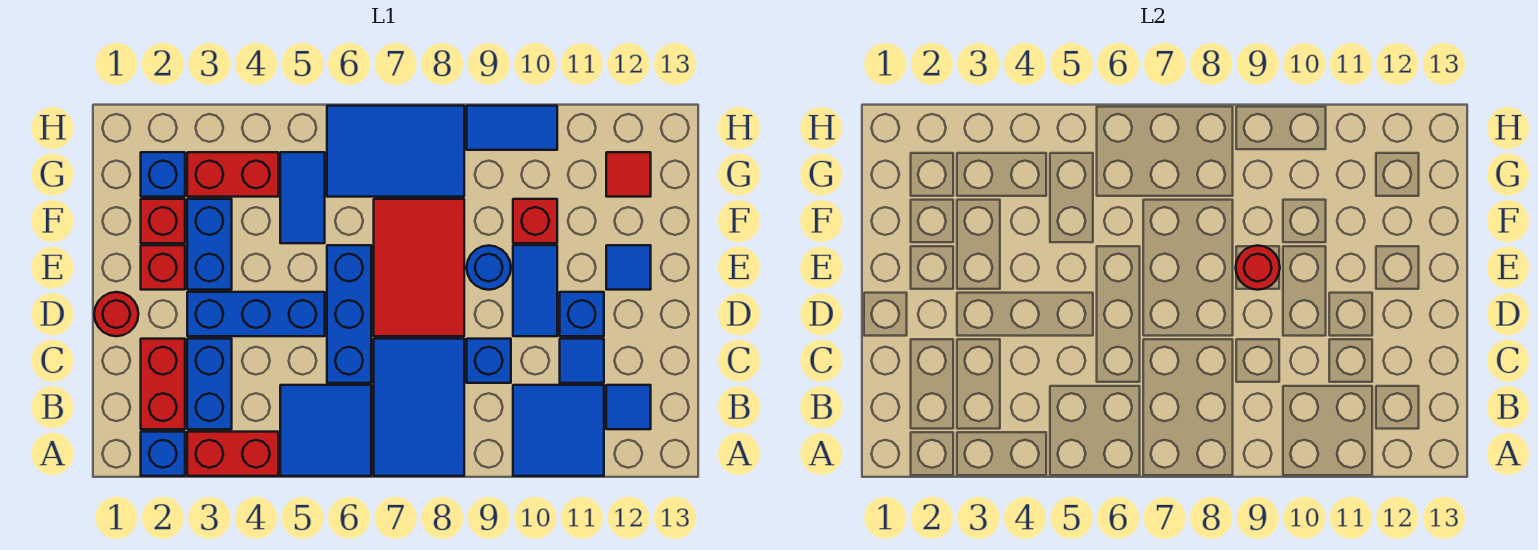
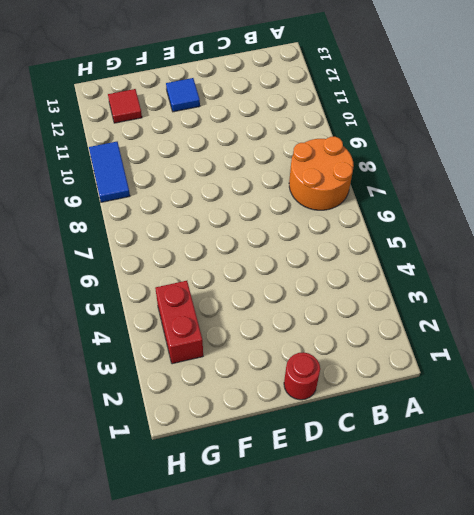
orange round brick A7:B8 level 1 -> blue tile A7:C8 level 1
none -> blue brick A2 level 1
none -> red brick A3:A4 level 1
none -> blue tile A5:B6 level 1

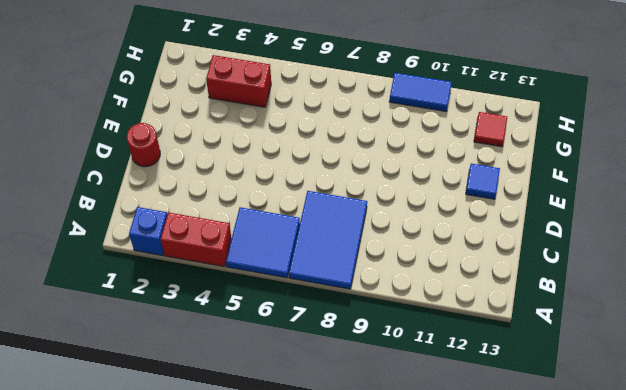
none -> blue tile A10:B11 level 1
none -> red brick B2:C2 level 1
none -> blue brick B3:C3 level 1

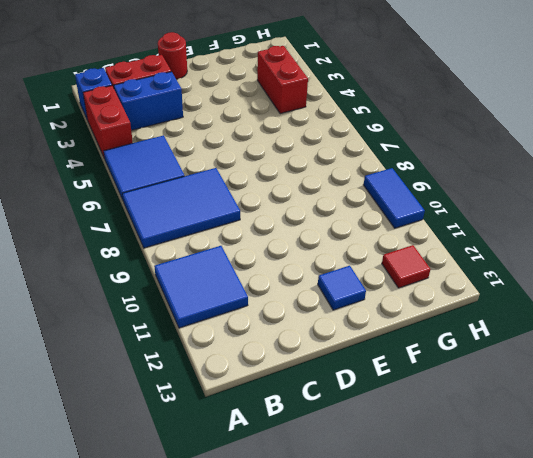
none -> blue tile B12 level 1
none -> blue brick C6:E6 level 1
none -> blue brick C9 level 1

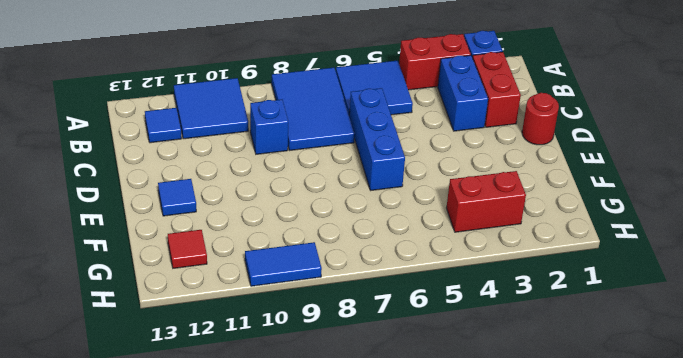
none -> blue tile C11 level 1
none -> blue brick D3:D5 level 1
none -> red tile D7:F8 level 1

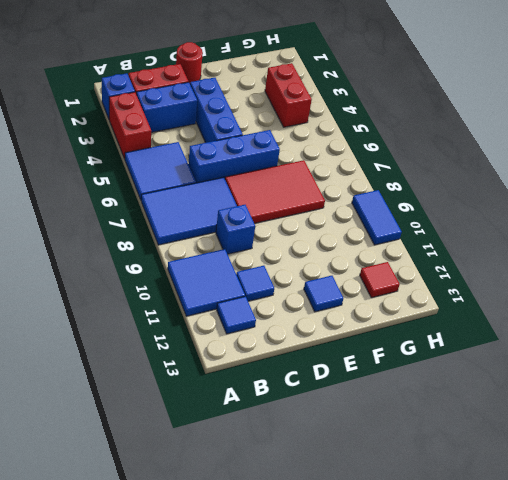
none -> blue tile D10:E10 level 1
none -> blue brick D11 level 1
none -> red brick E2 level 1

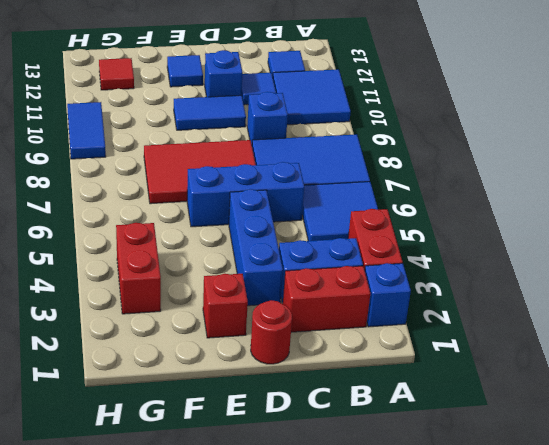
none -> blue brick E3:F3 level 1
none -> blue round brick E9 level 1
none -> red brick F2 level 1

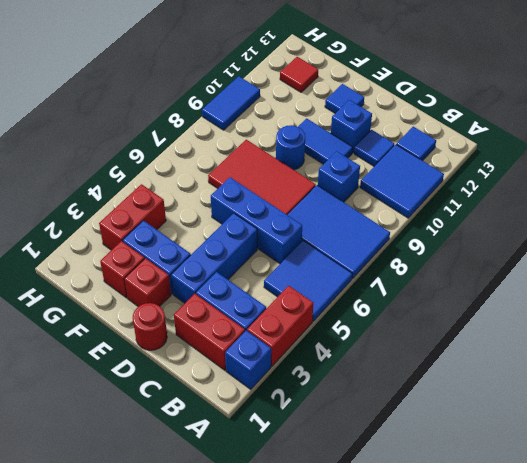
none -> blue tile F5:G5 level 1
none -> red brick F10 level 1
none -> blue brick G2 level 1

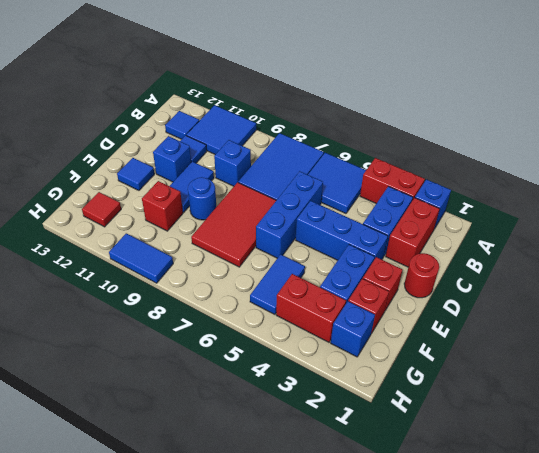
none -> blue tile G6:H8 level 1
none -> red round brick E9 level 2

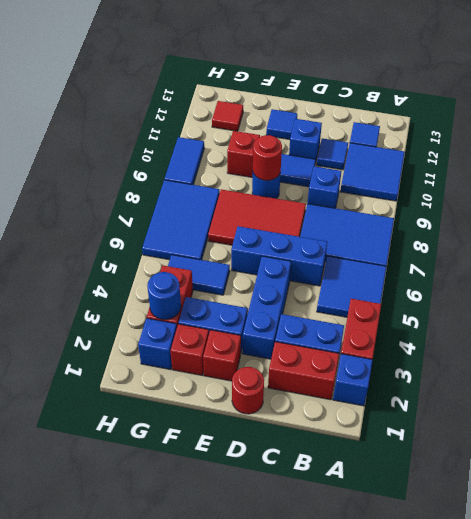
blue round brick G3 level 2 -> none

